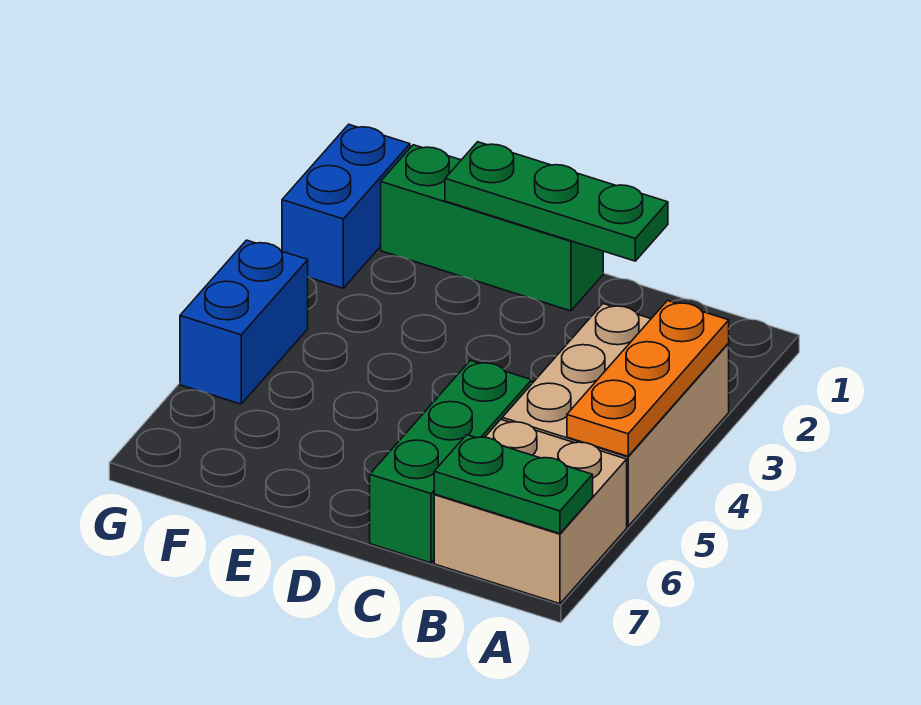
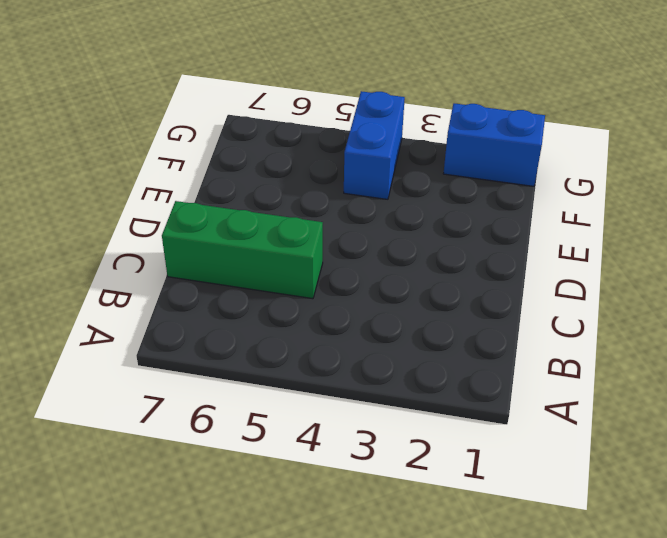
blue brick F4:G4 level 1 -> blue brick G4:G5 level 1
none -> tan brick A3:B5 level 1
none -> tan brick A6:B7 level 1

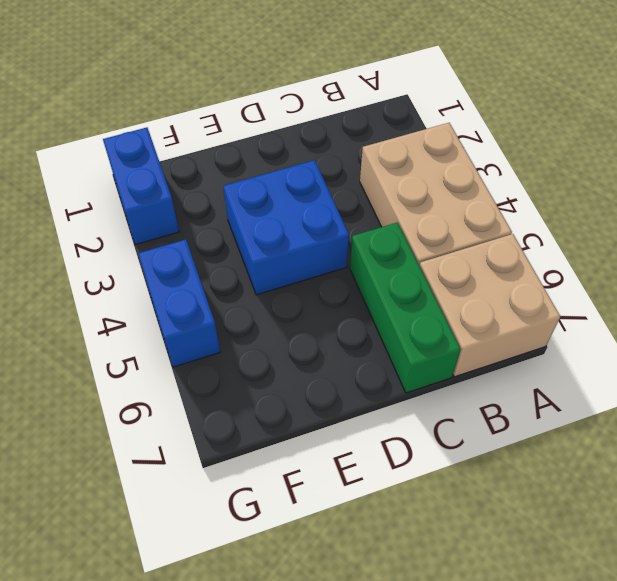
blue brick D3:E4 level 1 -> none
none -> green brick D1:F1 level 1
none -> orange plate A3:A5 level 2

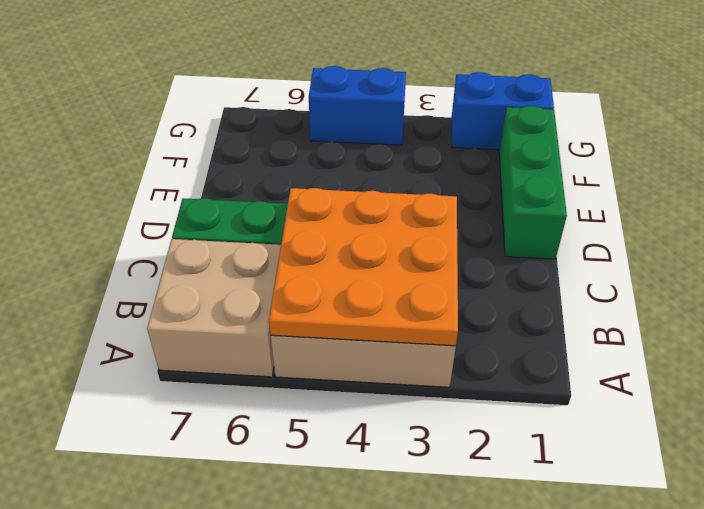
orange plate A3:C5 level 2 -> orange plate A3:A5 level 2
none -> green plate A7:B7 level 2
none -> green plate C1:E1 level 2

